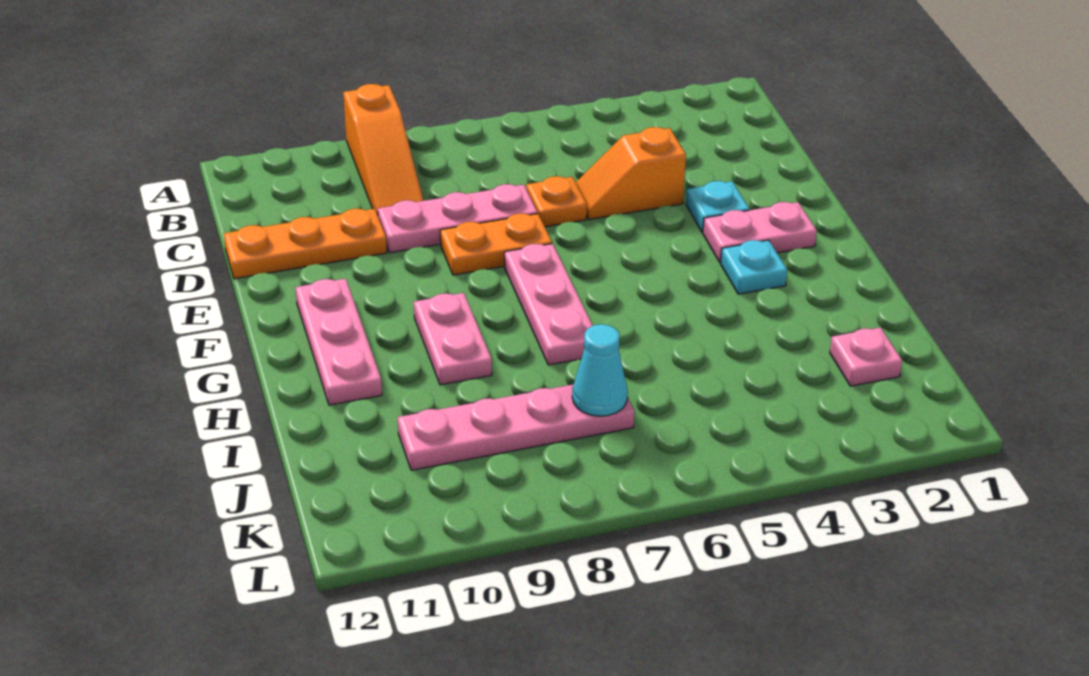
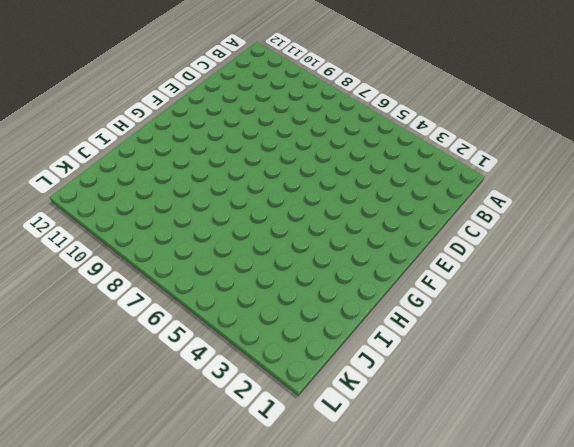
none -> orange slope A9:C9 level 1 top A
none -> orange slope D4:D5 level 1 top 4
none -> orange plate D6 level 1

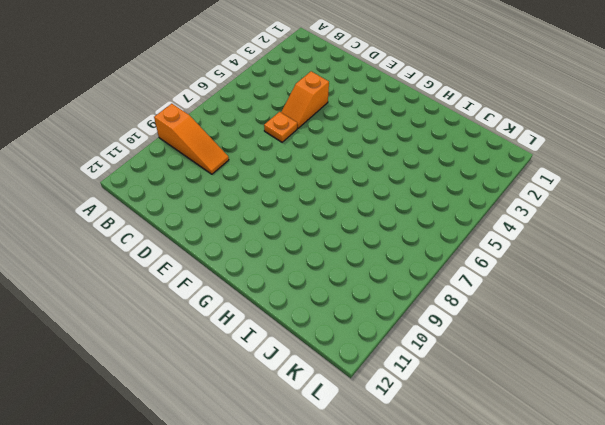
none -> pink plate D7:D9 level 1
none -> orange plate D10:D12 level 1
none -> cyan plate E3 level 1

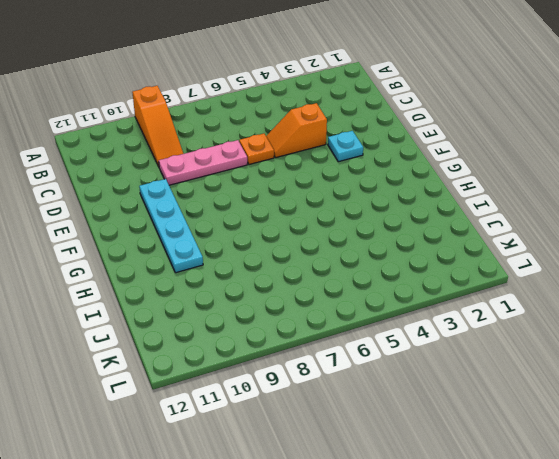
cyan plate E10:H10 level 1 -> none
none -> orange plate D10:D12 level 1
none -> orange plate E7:E8 level 1
none -> pink plate F2:F3 level 1

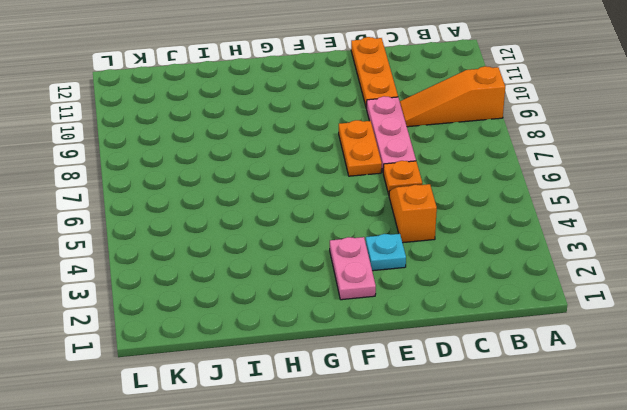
none -> pink plate F7:H7 level 1
none -> pink plate F11:H11 level 1
none -> cyan plate G3 level 1

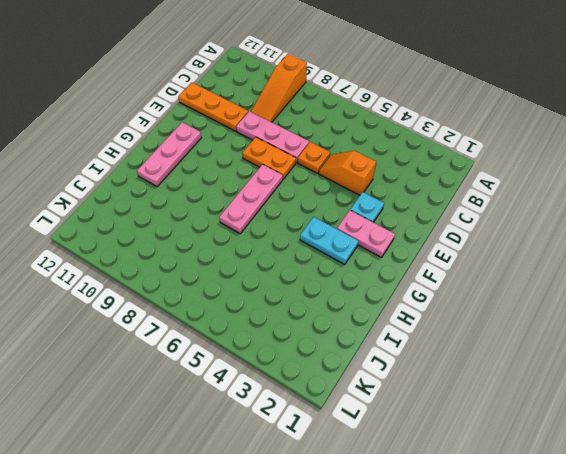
cyan plate G3:G4 level 1 -> cyan plate G3 level 1
none -> pink plate G9:H9 level 1
none -> pink plate J2 level 1
none -> pink plate J7:J10 level 1

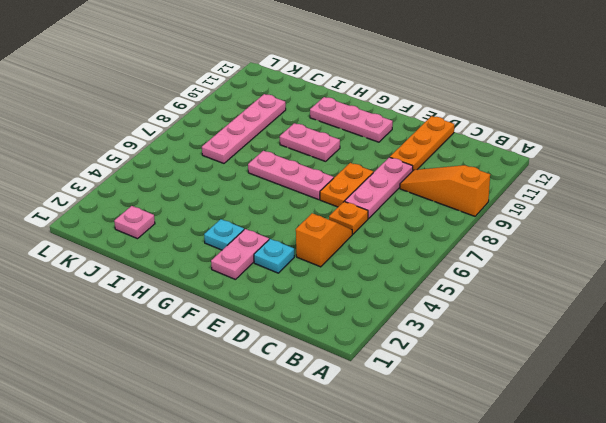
none -> cyan cone J7 level 2

